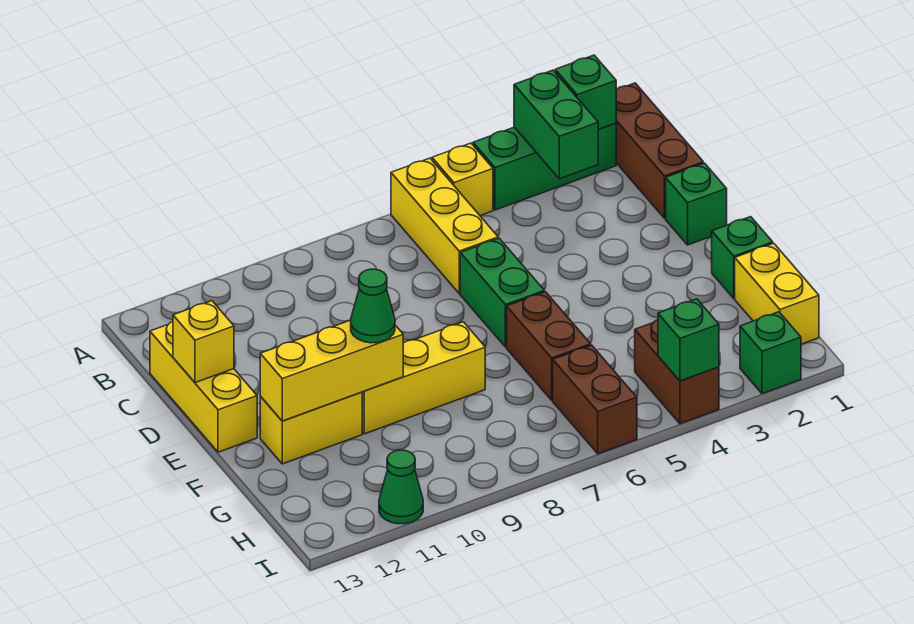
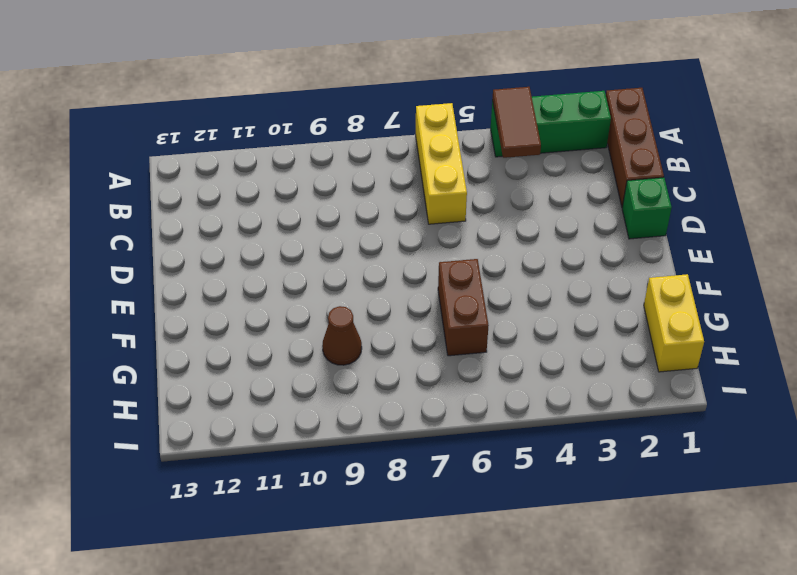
brown tile A4:B4 level 2 -> none
brown cone G9 level 1 -> none
none -> yellow brick A5 level 1
none -> yellow brick C13:E13 level 1
none -> green brick D6:E6 level 1

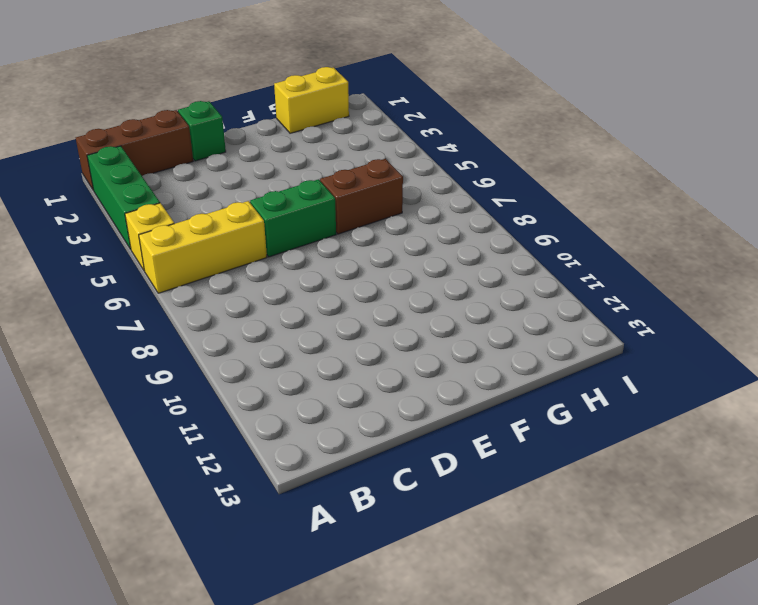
none -> yellow brick C13:E13 level 1
none -> green brick F1 level 1
none -> yellow brick F8:F10 level 1

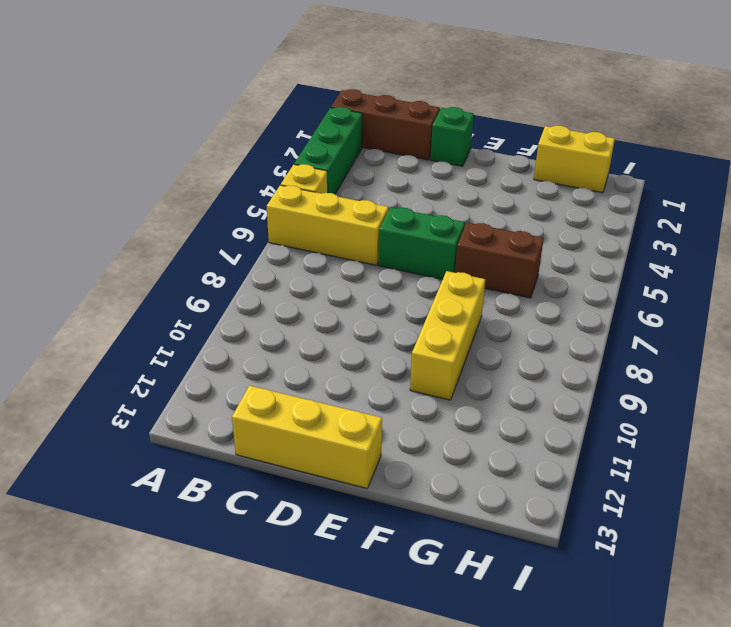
none -> green brick F1 level 1
none -> yellow brick F11:F12 level 1
none -> brown brick H4:I4 level 1

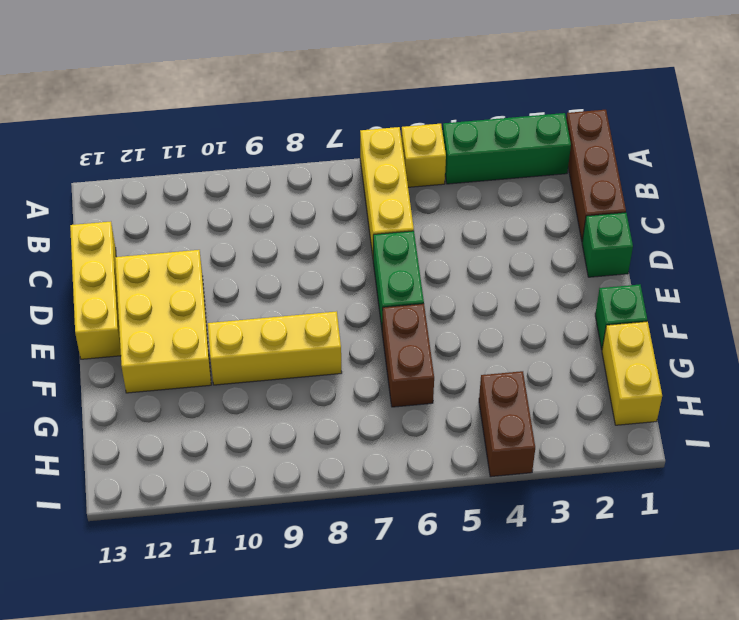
yellow brick D11:F12 level 1 -> yellow brick F11:F12 level 1
none -> brown brick H6:I6 level 1
none -> green brick I2 level 1
none -> green cone I11 level 1

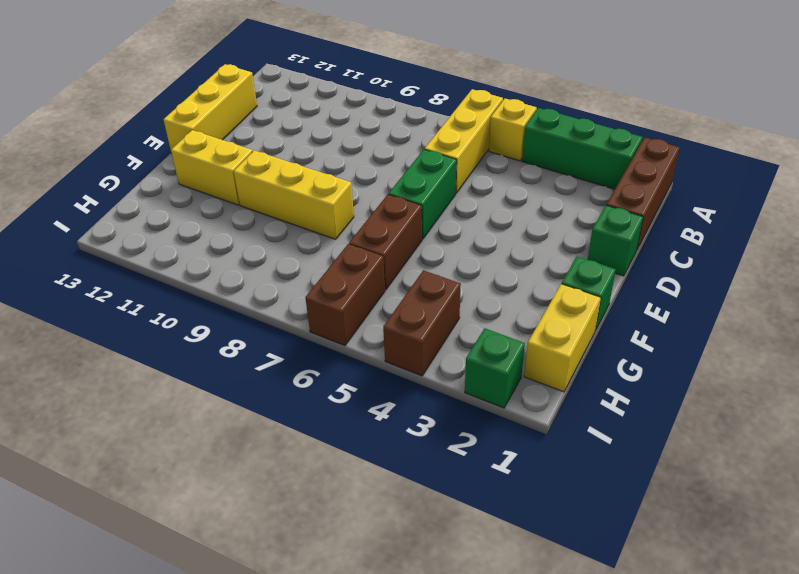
none -> green cone I11 level 1
none -> green brick A2 level 2
none -> green brick A3:B3 level 2

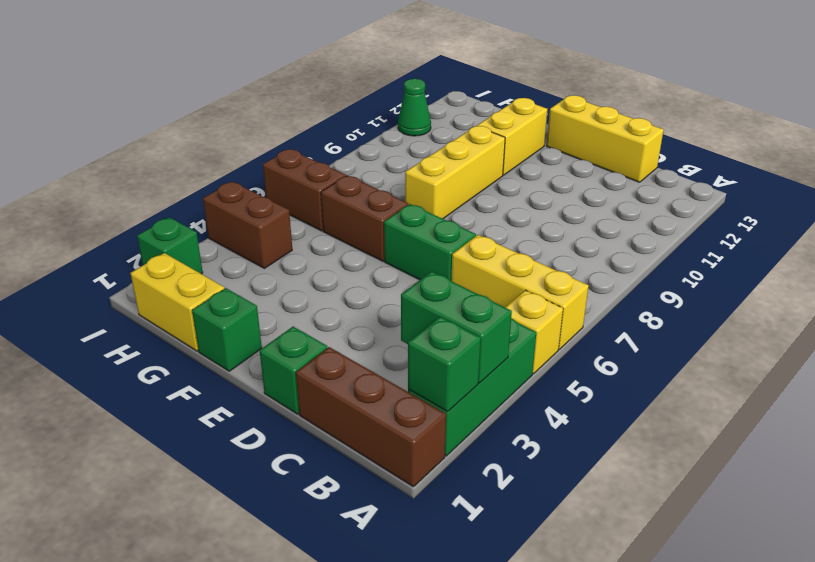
none -> yellow brick D13 level 2
none -> yellow brick F10:F12 level 2
none -> green brick I4 level 2

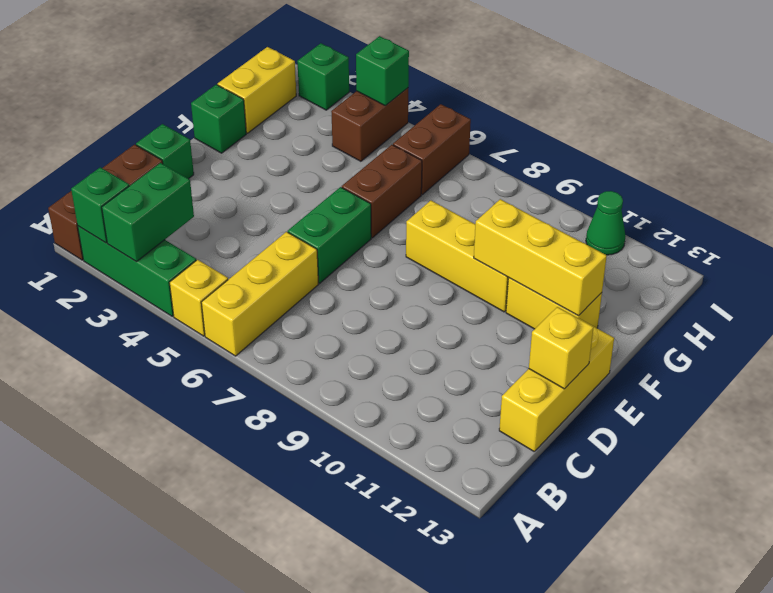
none -> green cone F10 level 3

